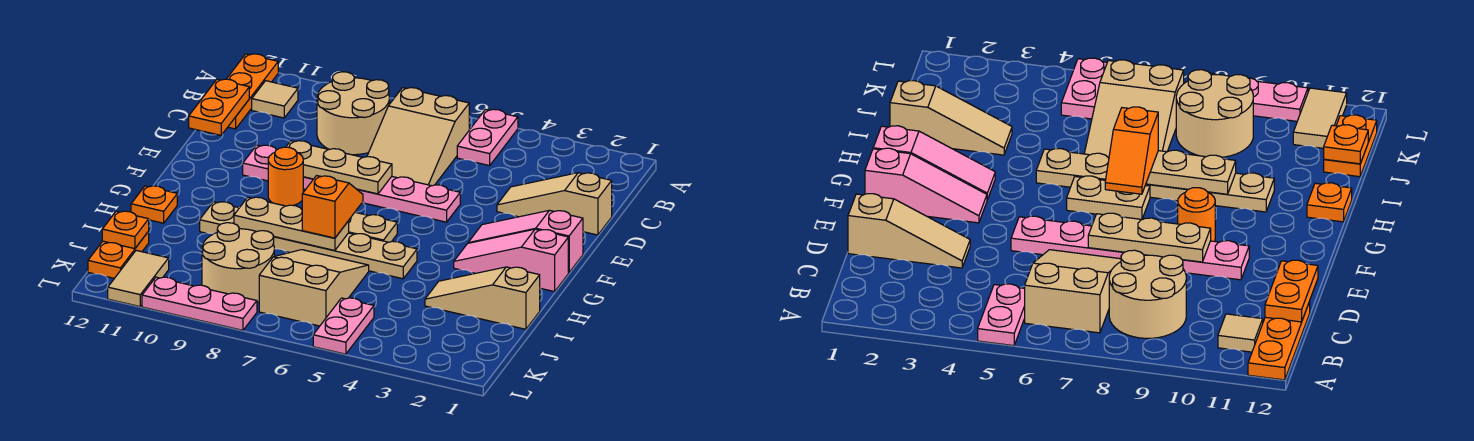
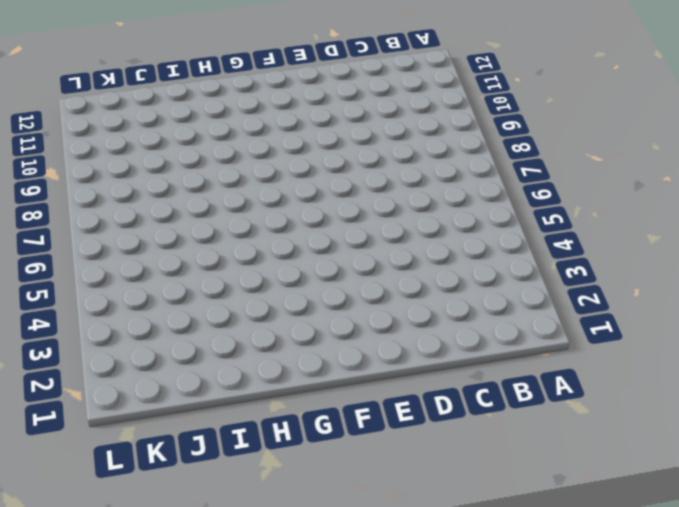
none -> pink plate A5:B5 level 1
none -> orange plate A12:C12 level 1
none -> tan slope B6:D7 level 1 top B

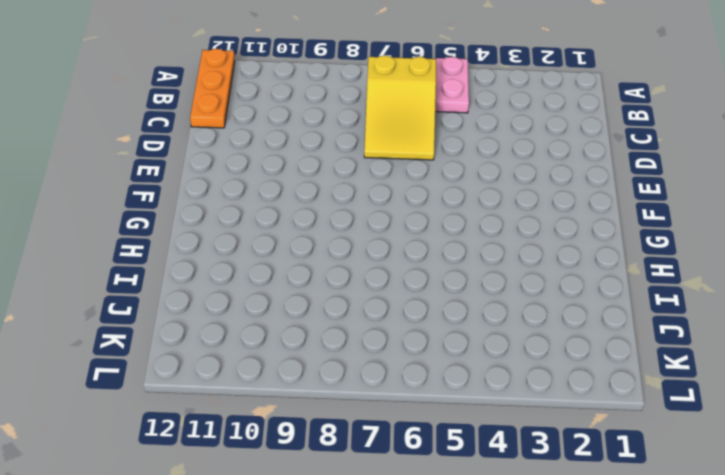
yellow slope B6:D7 level 1 top B -> tan slope B6:D7 level 1 top B
none -> tan round brick B8:C9 level 1
none -> tan tile B11 level 1
none -> tan slope D1:D3 level 1 top 1

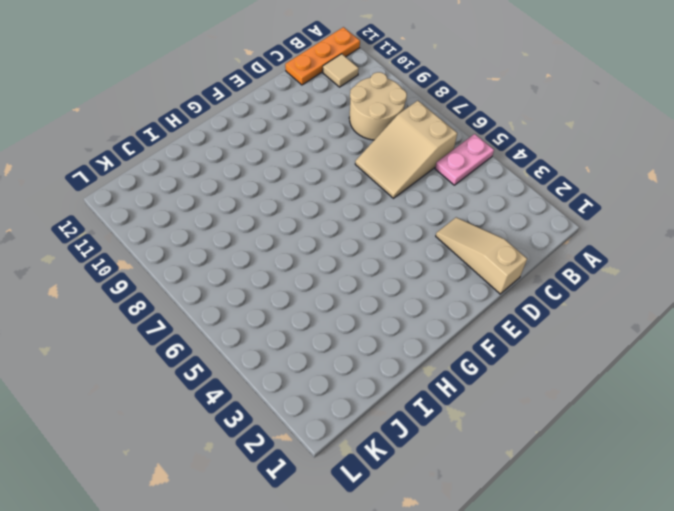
none -> pink plate E5:E10 level 1
none -> pink slope F1:F3 level 1 top 1
none -> orange round brick F9 level 1

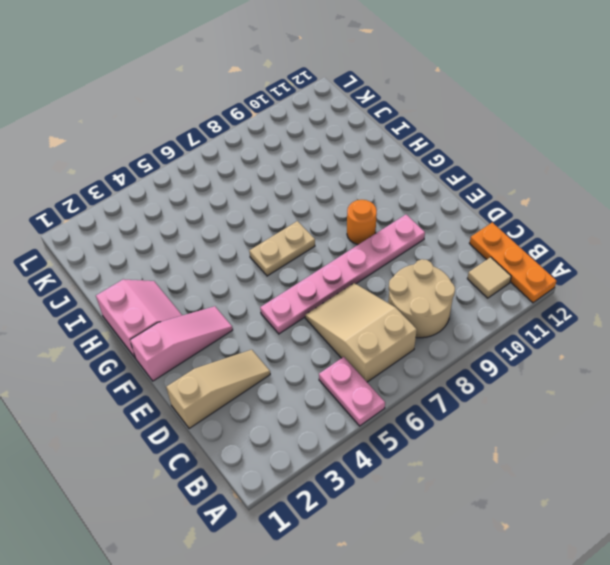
pink slope G1:H2 level 1 top 1 -> pink slope G1:G3 level 1 top 1
none -> tan plate H5:H10 level 1
none -> orange plate H12 level 1
none -> tan slope I1:I3 level 1 top 1

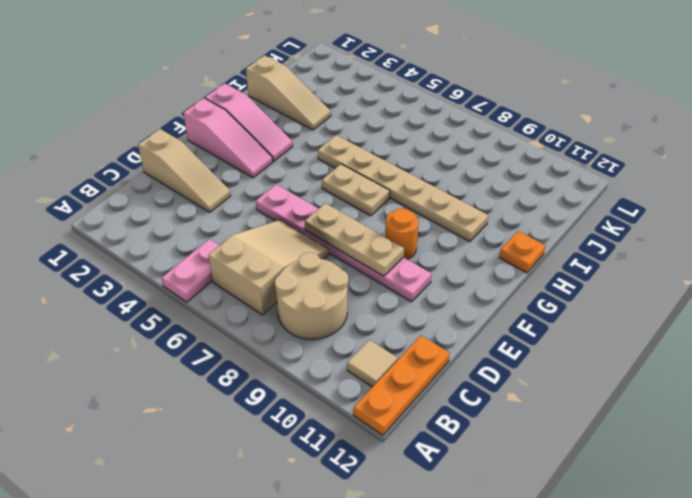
none -> tan slope I6:K7 level 1 top K
none -> tan round brick J8:K9 level 1
none -> orange plate J12:K12 level 1

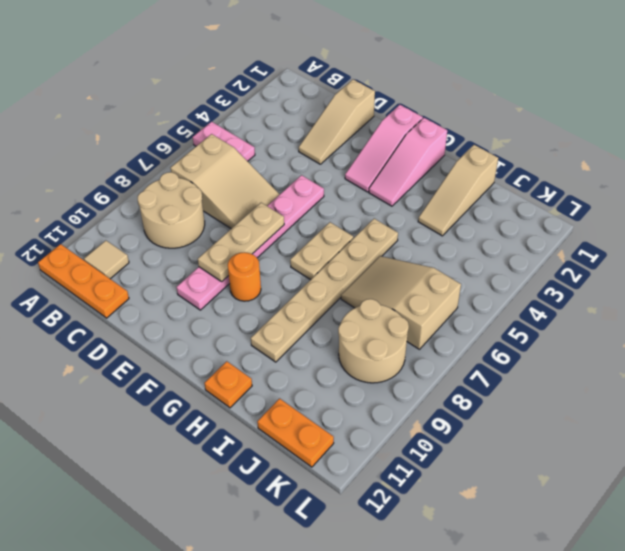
none -> pink plate K5:L5 level 1
none -> tan tile K11:L11 level 1
none -> pink plate L8:L10 level 1

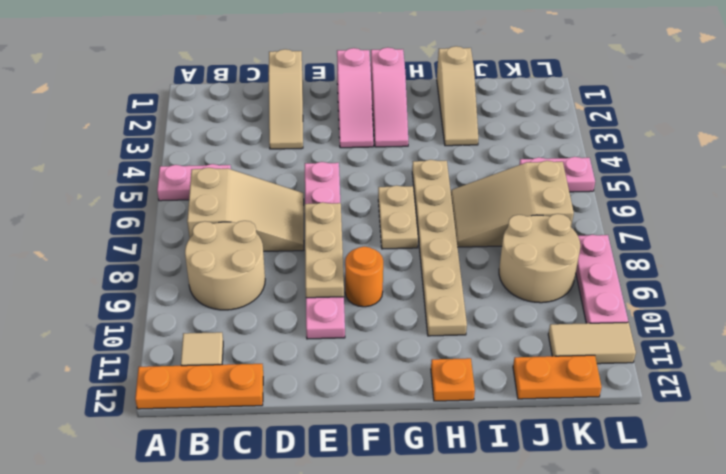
none -> orange plate C12:D12 level 2
none -> tan plate H7:H9 level 2
none -> orange plate J12 level 2

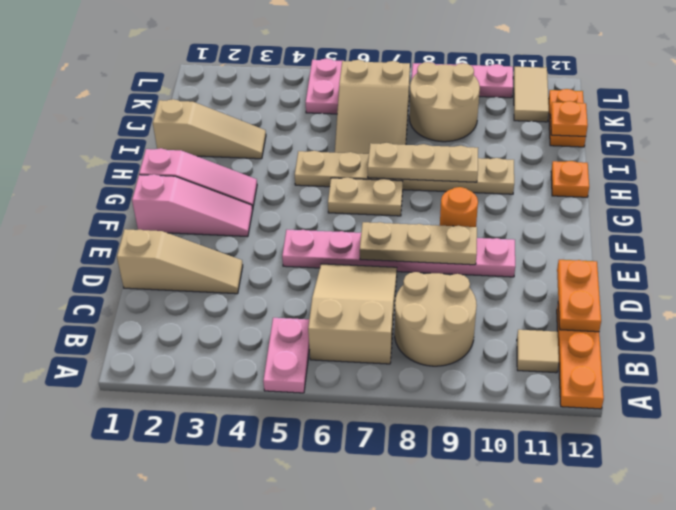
none -> orange slope G7:H7 level 3 top H

